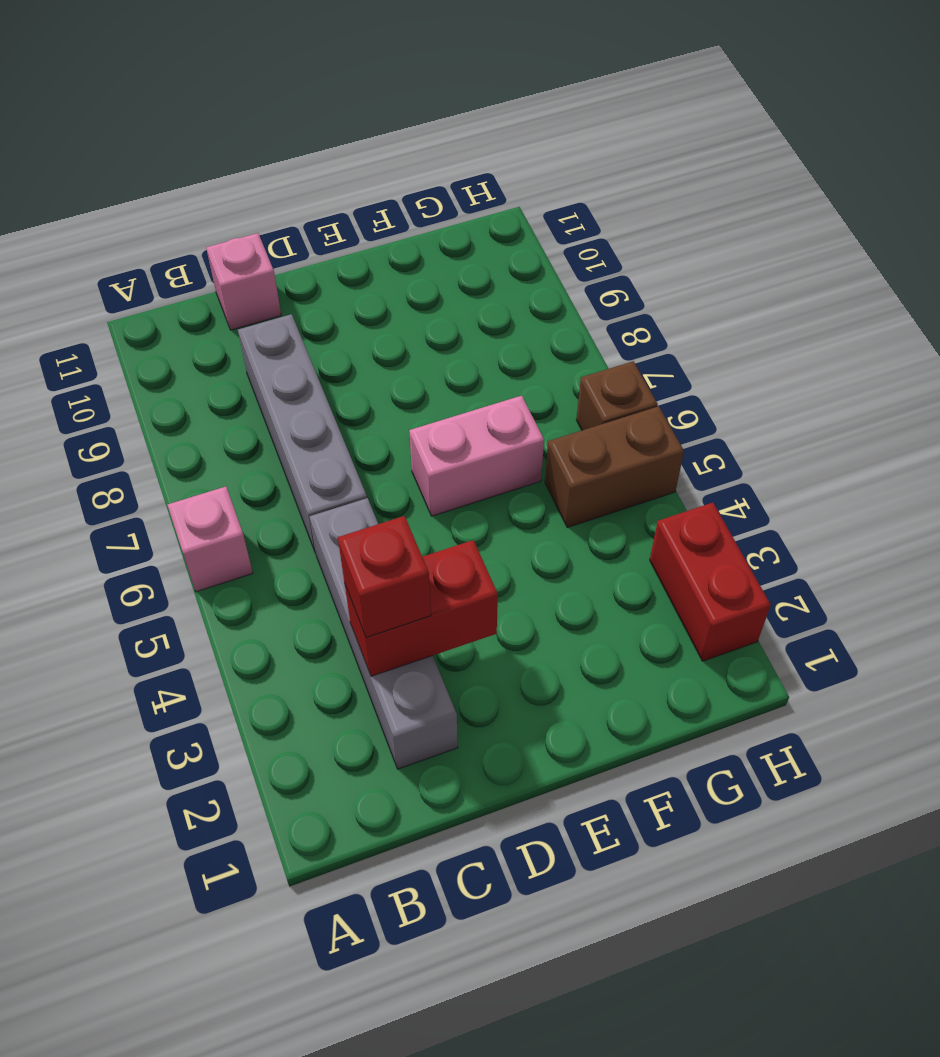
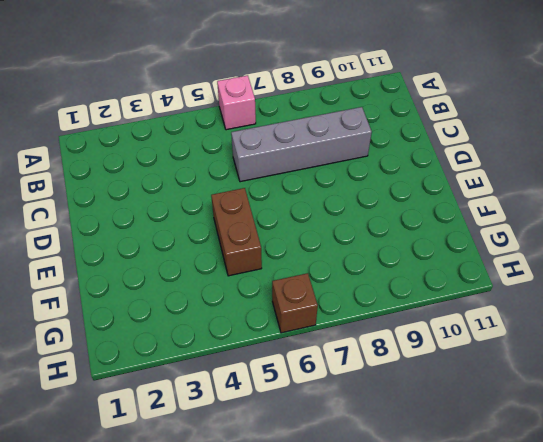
brown brick E5:F5 level 1 -> brown brick G5:H5 level 1
none -> grey brick C2:C5 level 1
none -> pink brick C11 level 1

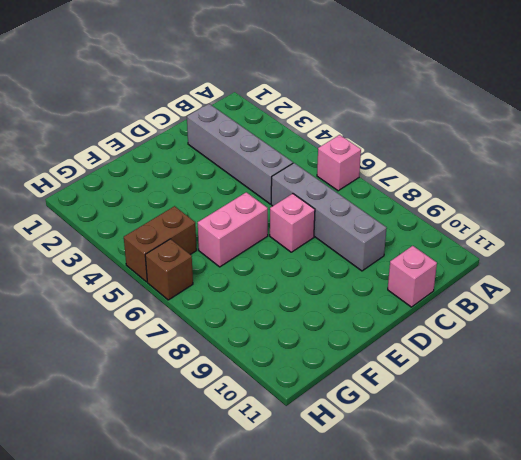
pink brick D7 level 1 -> none
none -> red brick H2:H3 level 1
none -> red brick C3:D3 level 2

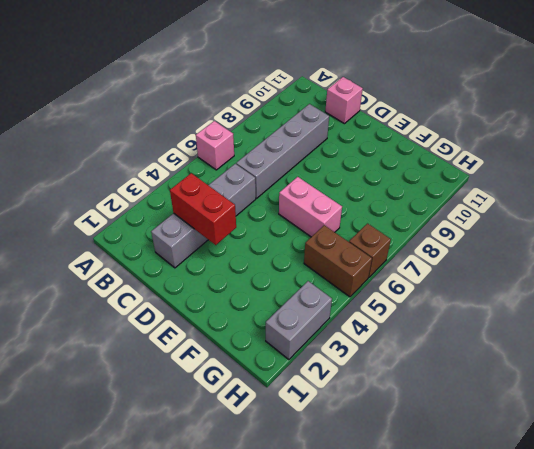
grey brick H2:H3 level 1 -> red brick H2:H3 level 1
none -> red brick C3 level 3

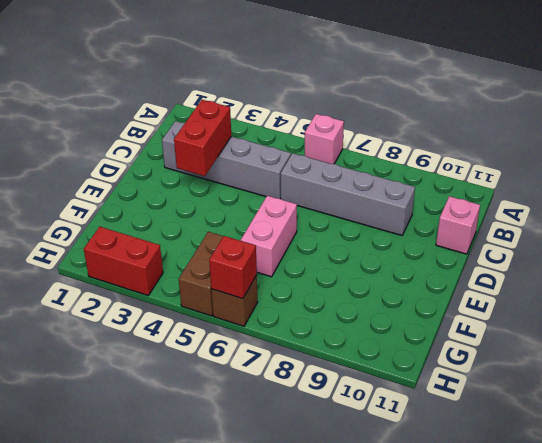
red brick H6 level 2 -> red brick C3 level 3

